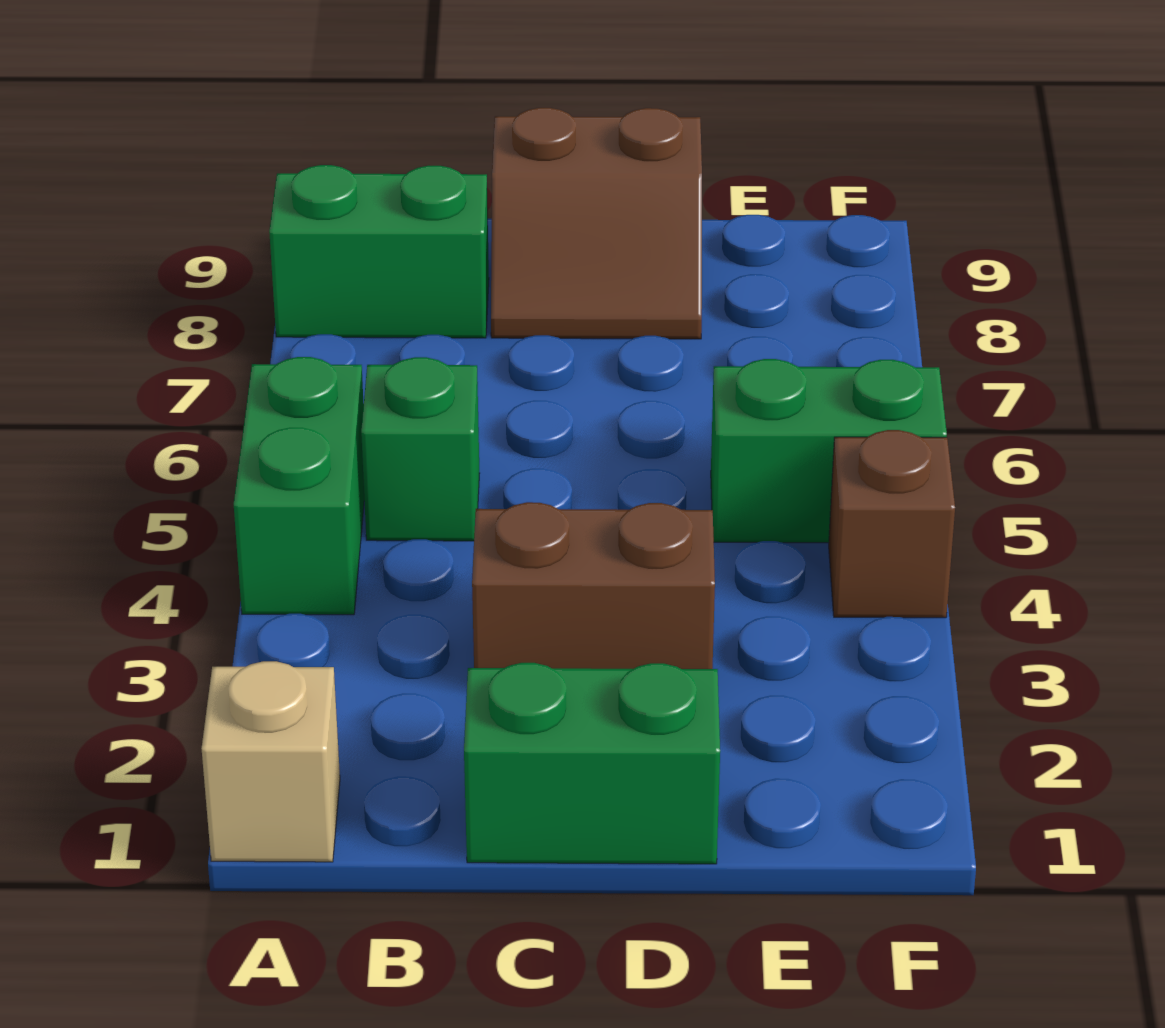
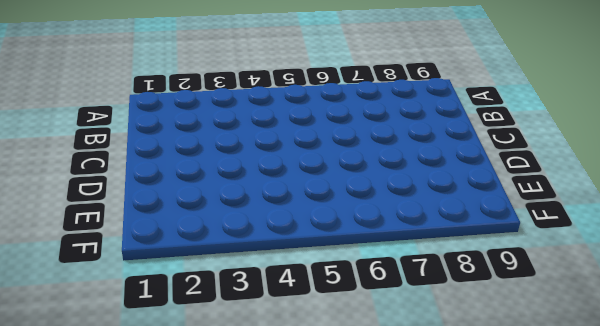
none -> tan brick A1 level 1
none -> green brick A4:A5 level 1

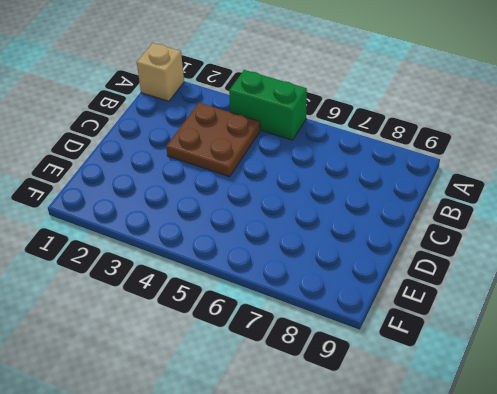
brown plate B3:C4 level 1 -> brown brick C3:D3 level 1
none -> green brick A8:B8 level 1
none -> green brick B5 level 1

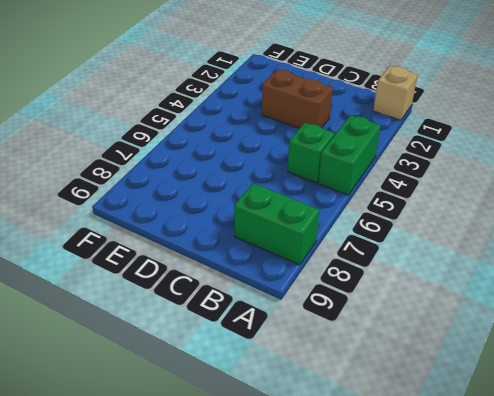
none -> green brick C1:D1 level 1
none -> brown slope C8:D9 level 1 top 9

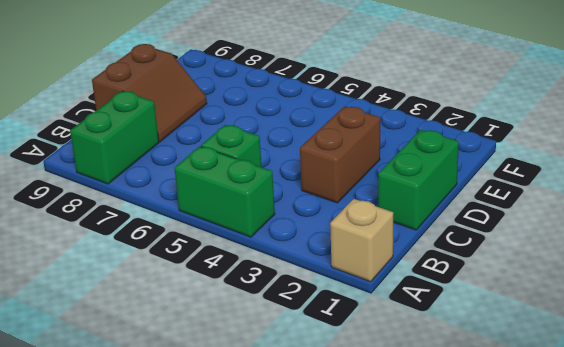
none -> green brick E5:F5 level 1
none -> brown brick F4 level 1

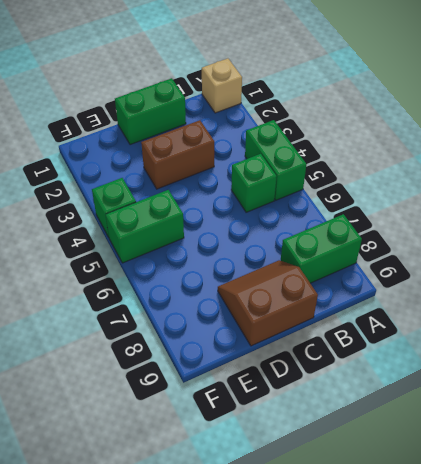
green brick F4 level 1 -> brown brick F4 level 1

